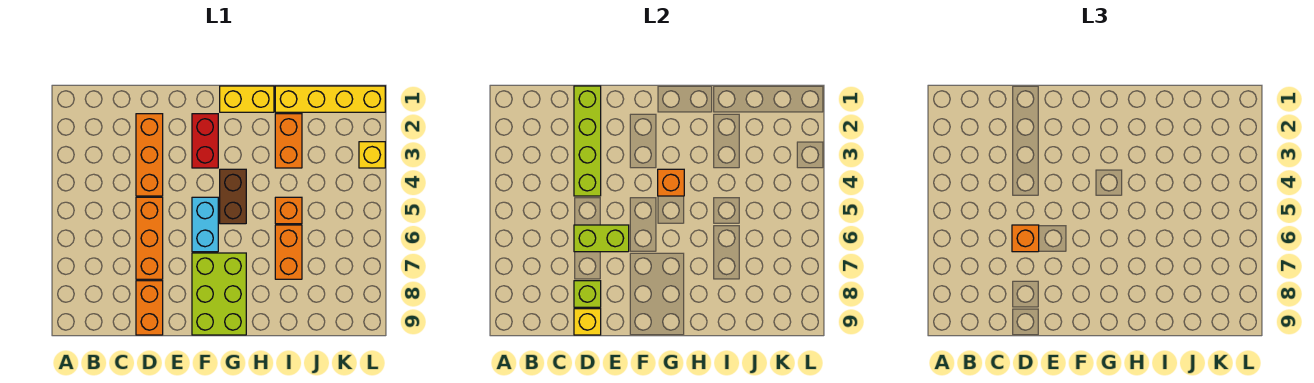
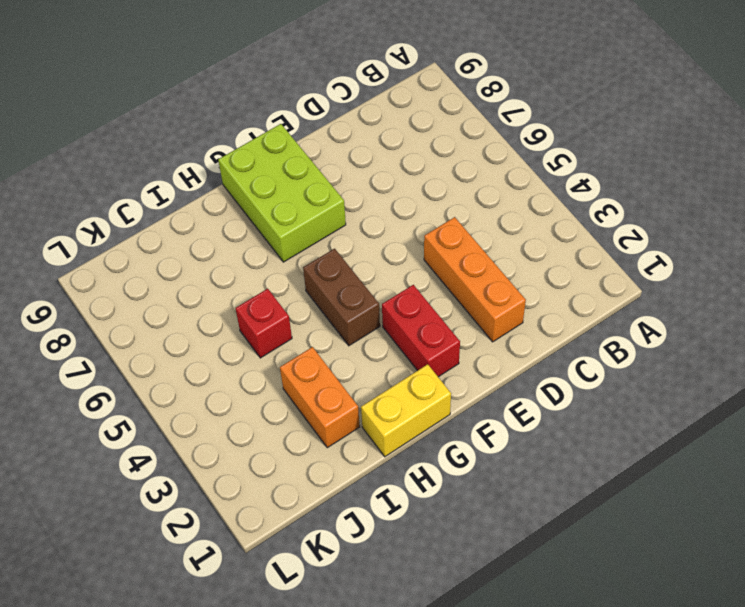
red brick I5 level 1 -> orange brick I5 level 1
none -> orange brick D5:D7 level 1
none -> orange brick D8:D9 level 1
none -> cyan brick F5:F6 level 1

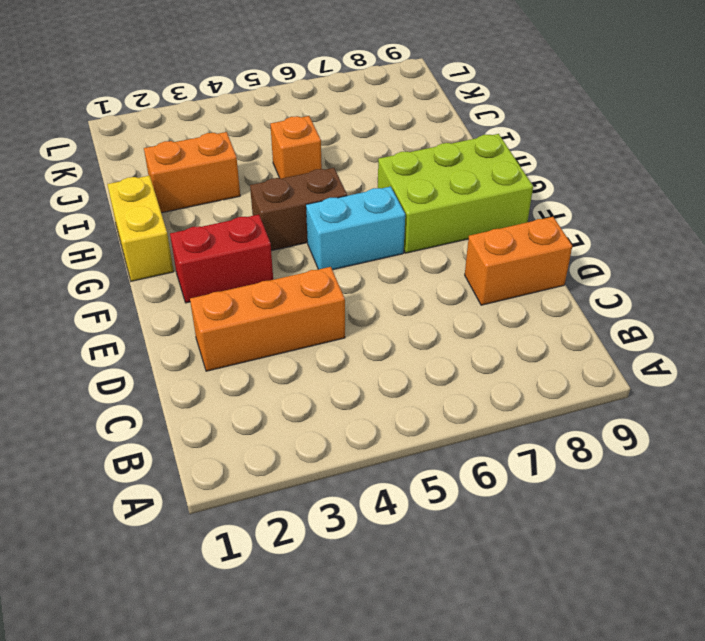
none -> orange brick D5:D7 level 1
none -> yellow brick I1:L1 level 1
none -> orange brick I6:I7 level 1

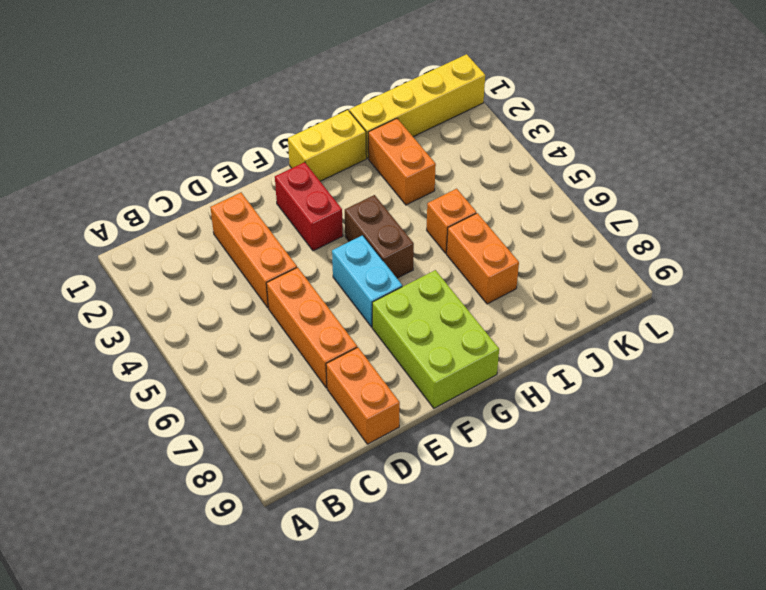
none -> yellow brick L3 level 1
none -> lime brick D1:D4 level 2
none -> lime brick D6:E6 level 2

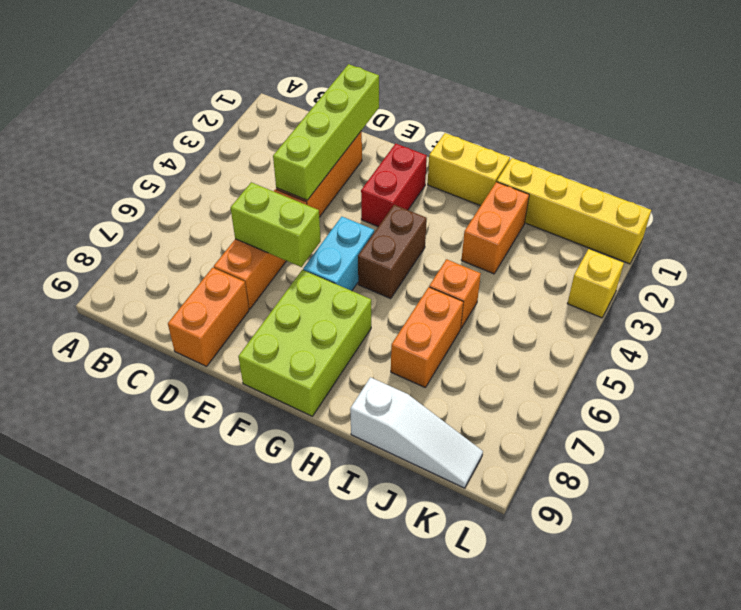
white slope I9:K9 level 1 top I -> none
none -> lime brick D8 level 2
none -> yellow brick D9 level 2
none -> orange brick G4 level 2

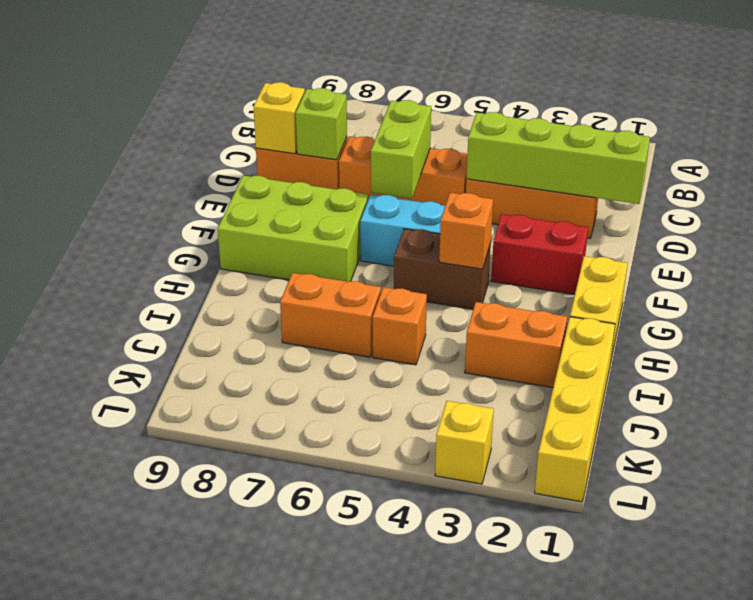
none -> orange brick D6 level 3

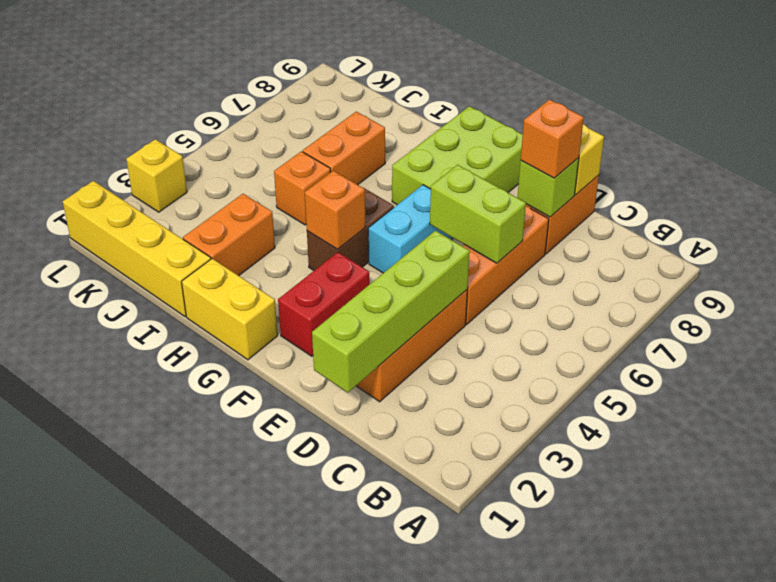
orange brick D8 level 3 -> orange brick D6 level 3

